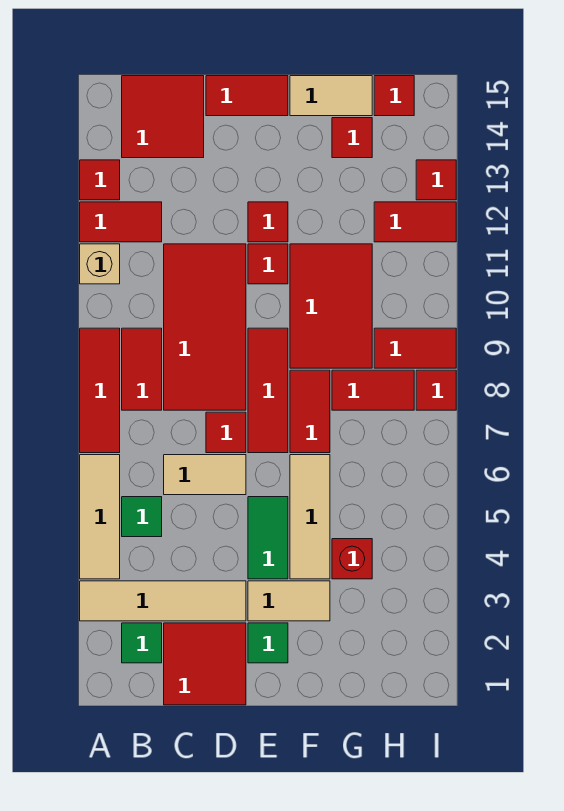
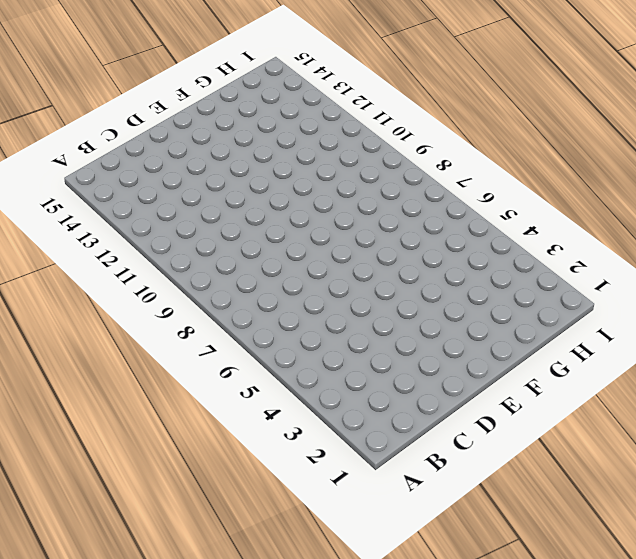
none -> tan tile A3:D3 level 1
none -> tan tile A4:A6 level 1
none -> red tile A7:A9 level 1
none -> tan brick A11 level 1

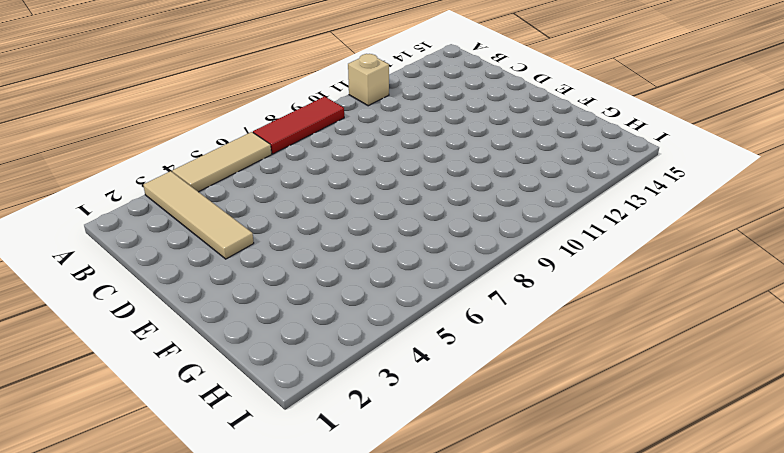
none -> red tile A12:B12 level 1
none -> red tile A13 level 1
none -> green tile B2 level 1
none -> green tile B5 level 1

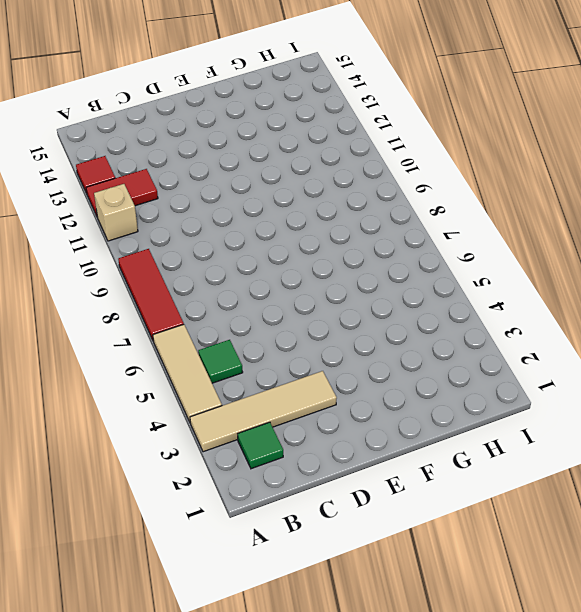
none -> red tile B8:B9 level 1
none -> red tile B14:C15 level 1
none -> red tile C1:D2 level 1
none -> tan tile C6:D6 level 1

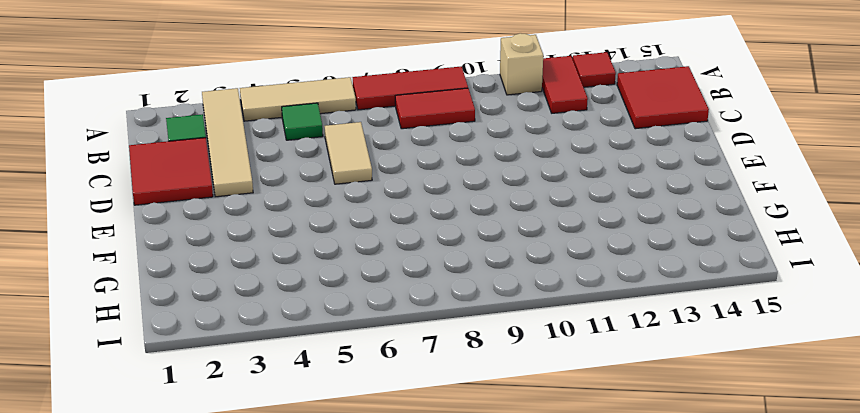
none -> red tile C8:D11 level 1
none -> red tile D7 level 1
none -> red tile D15:E15 level 1
none -> green tile E2 level 1

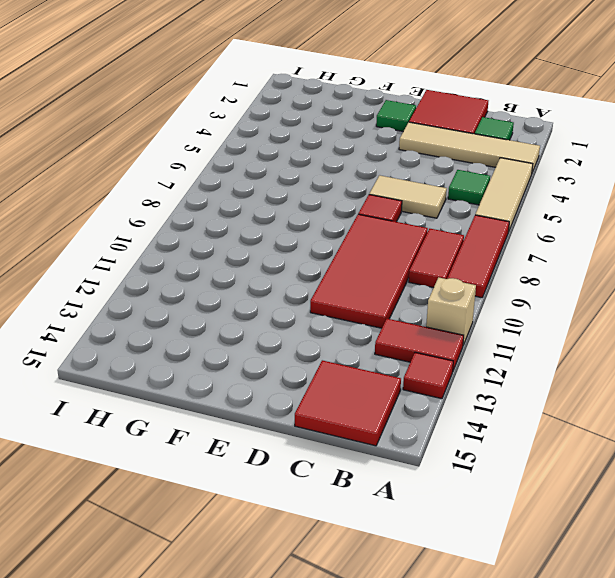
none -> red tile D15:E15 level 1
none -> tan tile E3:F3 level 1
none -> green tile E4:E5 level 1
none -> red tile E7:E9 level 1

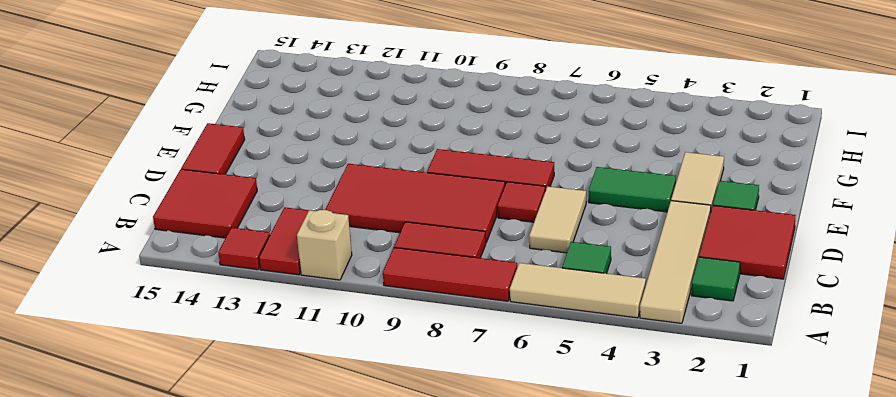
none -> red tile E11 level 1
none -> red tile E12 level 1
none -> tan tile F4:F6 level 1
none -> red tile F7:F8 level 1

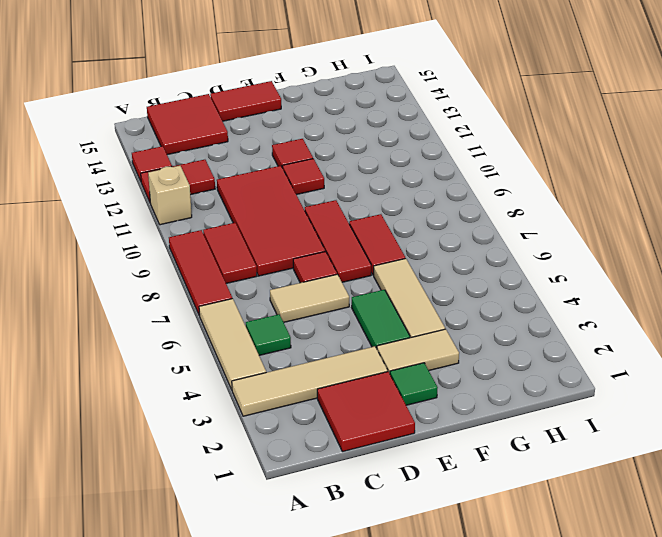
none -> green tile B2 level 1
none -> red tile F9:G11 level 1
none -> tan tile F15:G15 level 1
none -> red brick G4 level 1

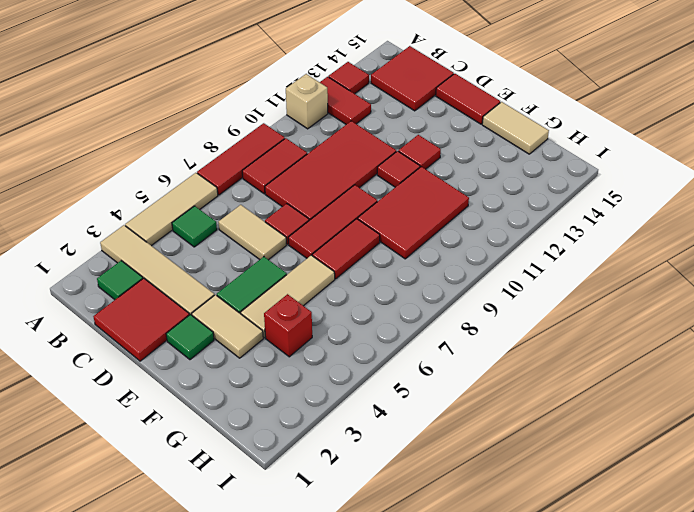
none -> red tile G8:H8 level 1
none -> red tile G14 level 1
none -> red tile H9:I9 level 1
none -> red tile H12:I12 level 1

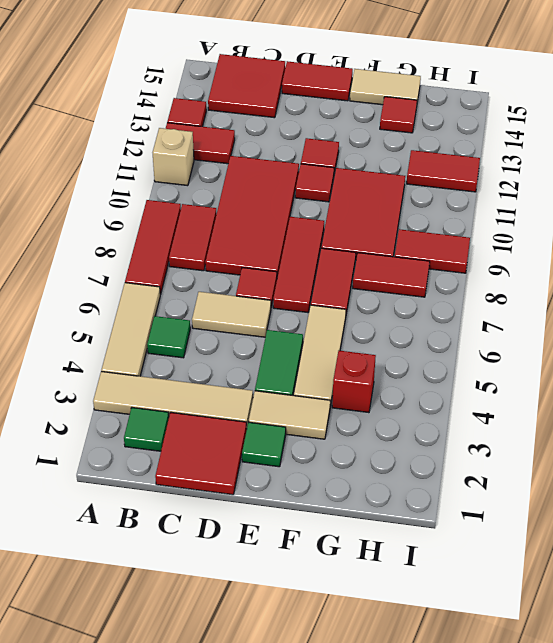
none -> red tile H15 level 1
none -> red tile I8 level 1
none -> red tile I13 level 1

